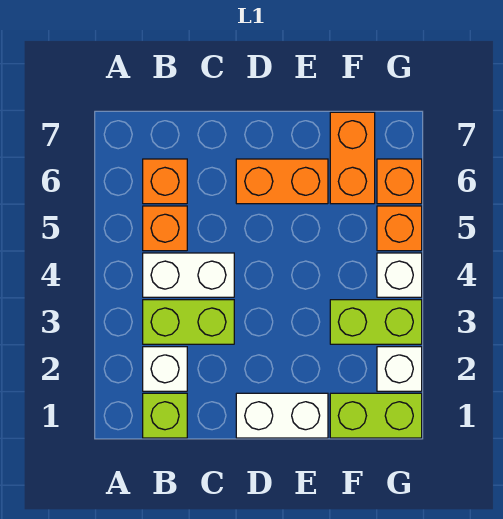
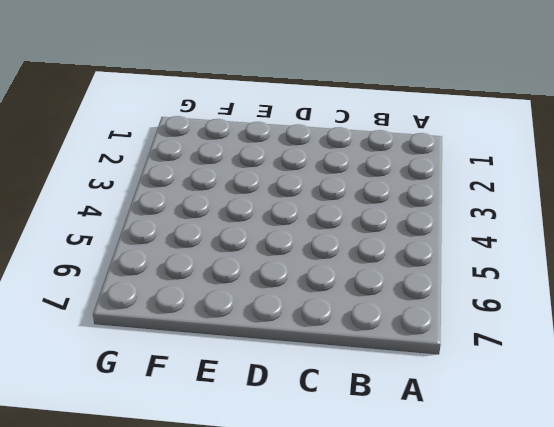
none -> lime brick B1 level 1
none -> white brick B2 level 1
none -> lime brick B3:C3 level 1

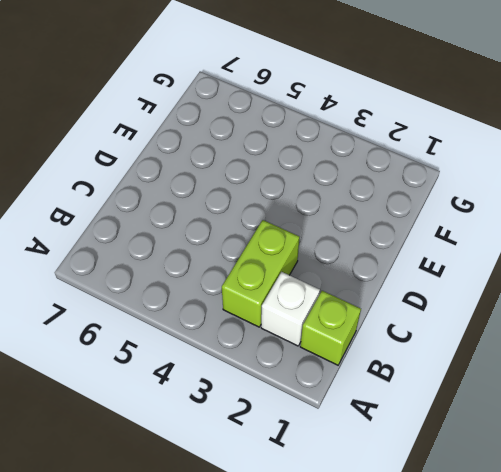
none -> white brick B4:C4 level 1
none -> orange brick B5 level 1
none -> orange brick B6 level 1

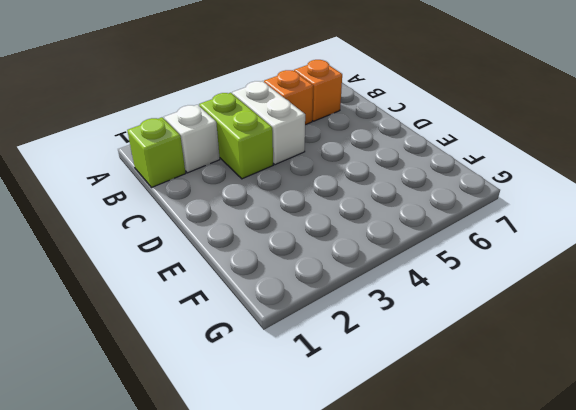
none -> white brick D1:E1 level 1
none -> orange brick D6:E6 level 1
none -> lime brick F1:G1 level 1

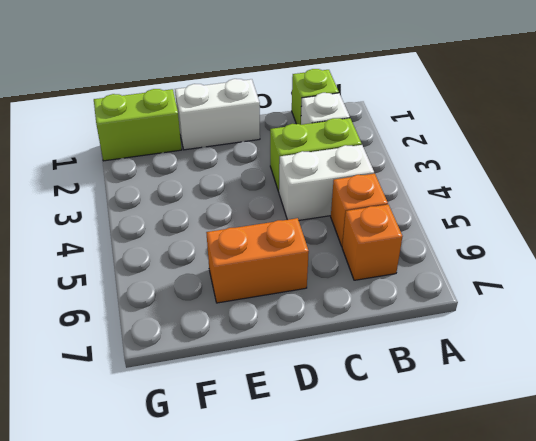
none -> lime brick F3:G3 level 1
none -> orange brick F6:F7 level 1
none -> white brick G2 level 1

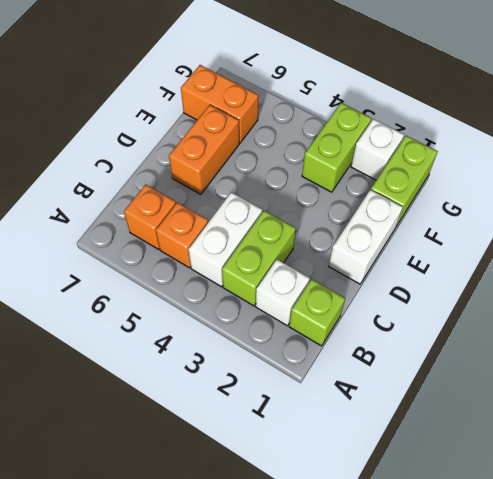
none -> white brick G4 level 1
none -> orange brick G5 level 1
none -> orange brick G6 level 1

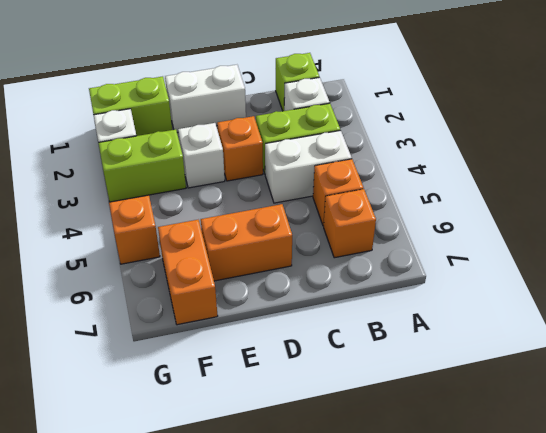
orange brick D3 level 1 -> orange brick G6 level 1
white brick E3 level 1 -> white brick G4 level 1

